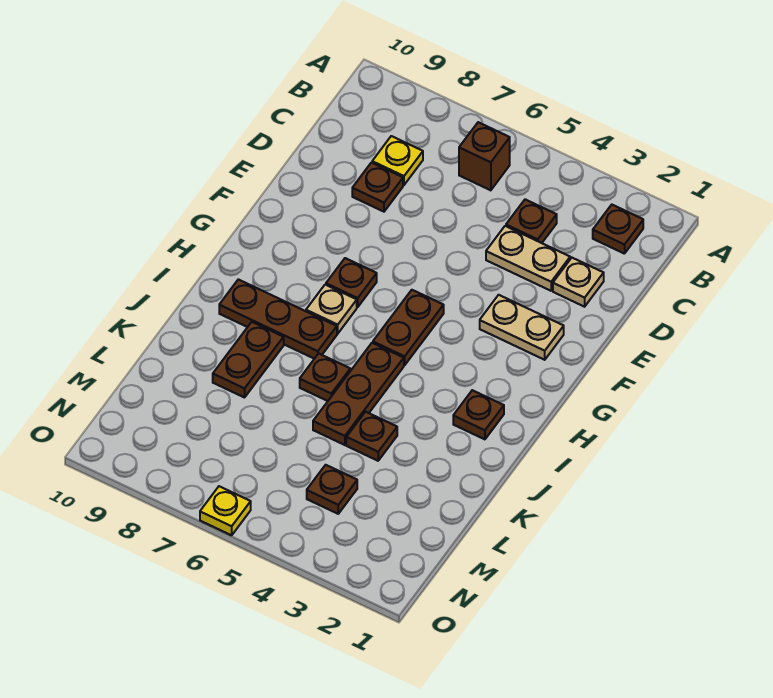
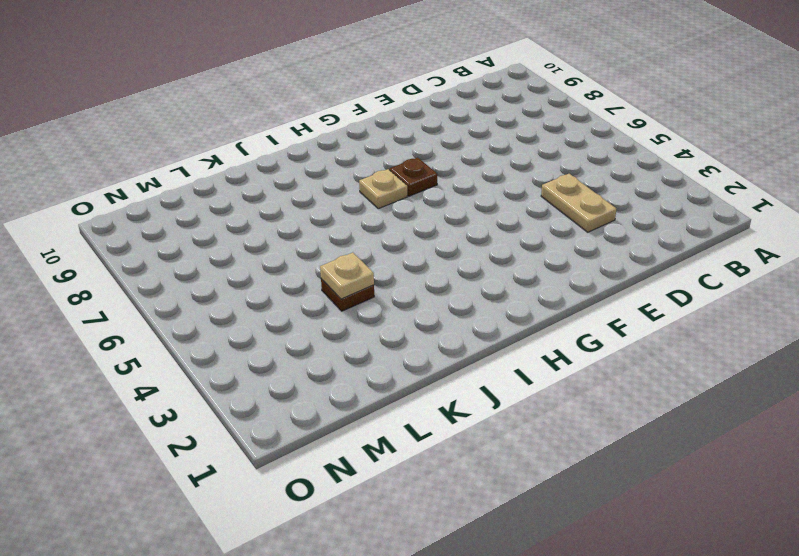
tan plate K4 level 2 -> tan plate D2 level 1
none -> brown plate B2 level 1
none -> brown brick B6 level 1
none -> brown plate C4 level 1

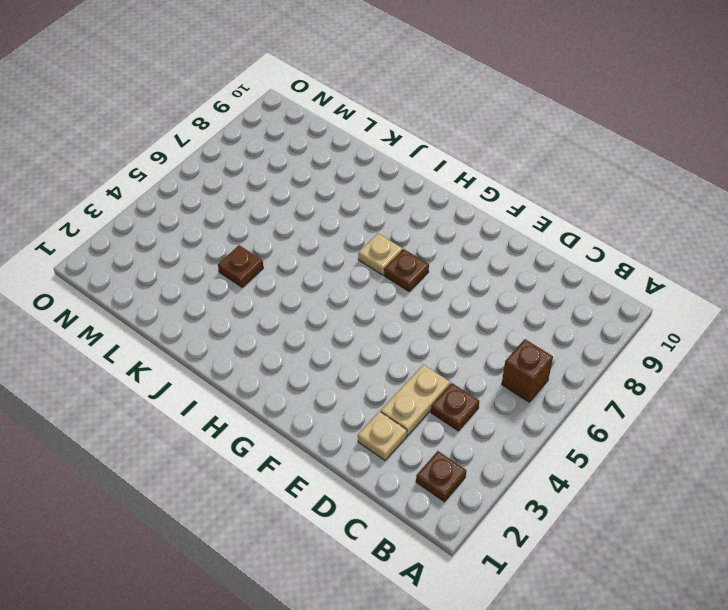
none -> yellow plate C8 level 1
none -> brown plate D8 level 1
none -> tan plate F2:F3 level 1

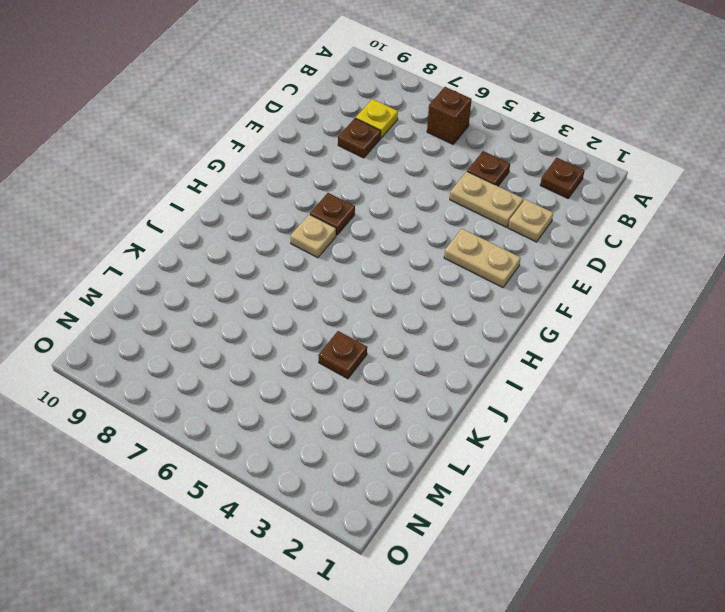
none -> brown plate G5:H5 level 1
none -> brown plate I2 level 1
none -> brown plate I5:K5 level 1

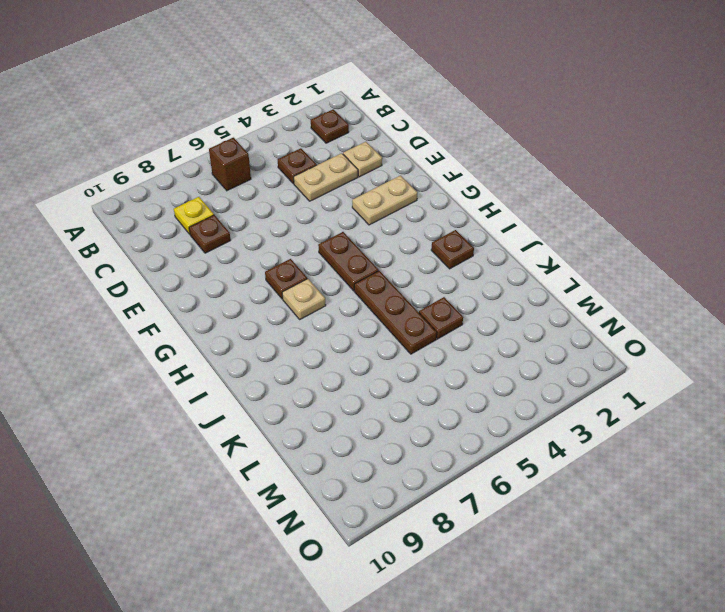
none -> brown plate I7:I9 level 1
none -> brown plate J6 level 1
none -> brown plate J8:K8 level 1

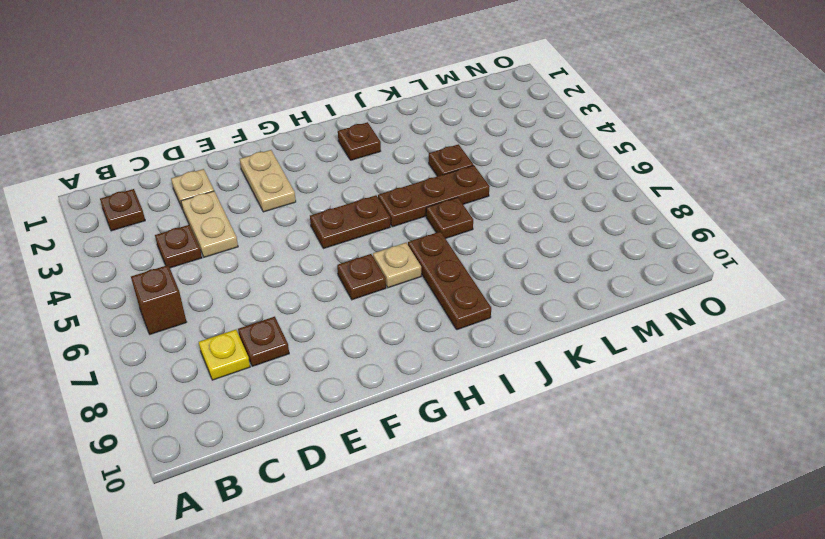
none -> brown plate J8:K8 level 1
none -> brown plate M4 level 1
none -> yellow plate O6 level 1

